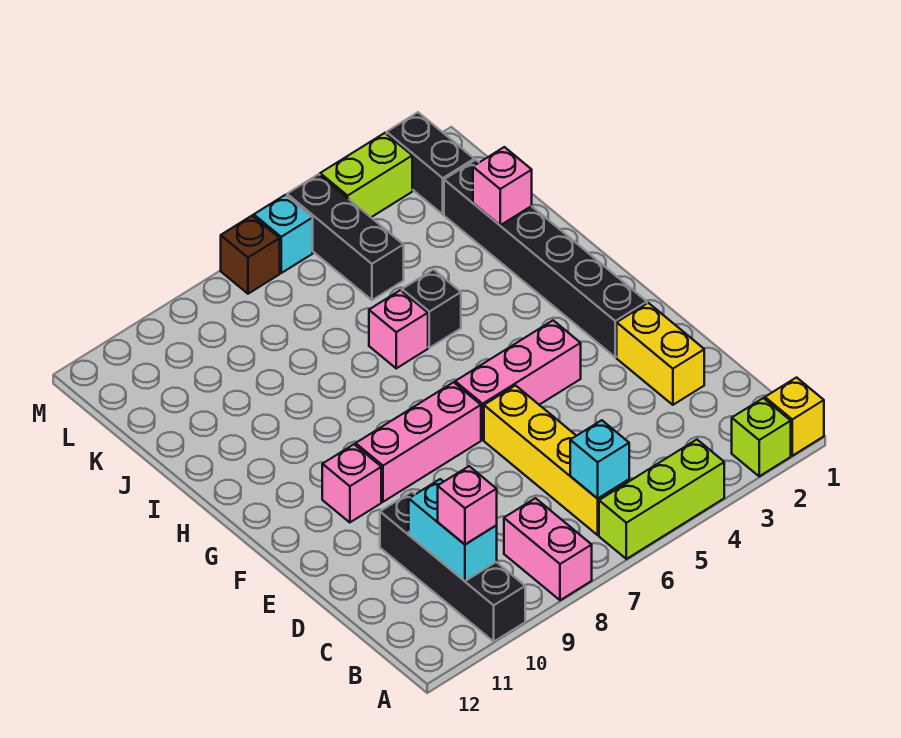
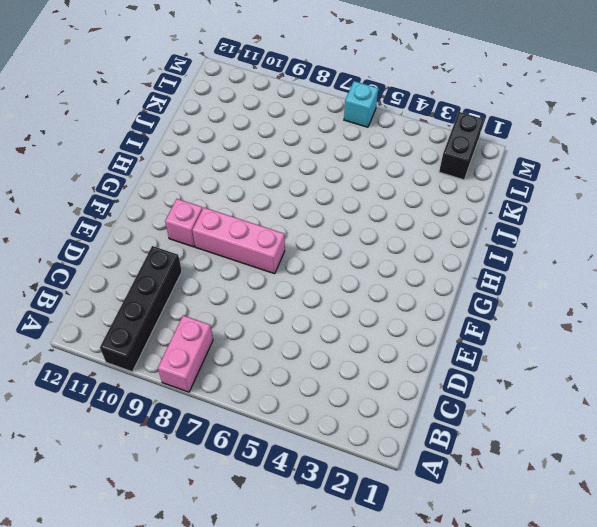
none -> yellow brick A1 level 1
none -> lime brick A2 level 1
none -> lime brick A4:A6 level 1

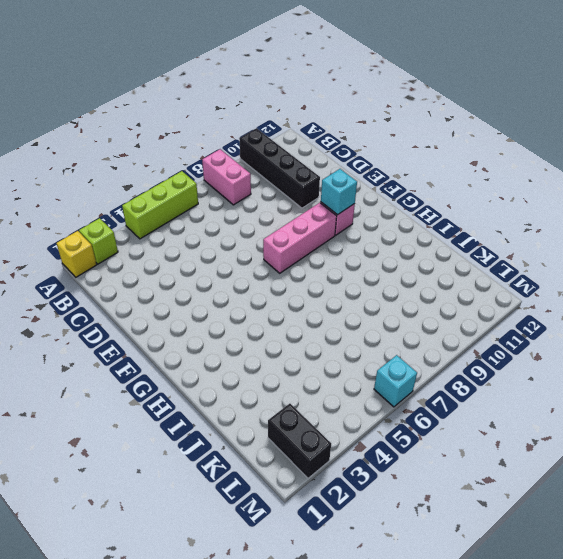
cyan brick F10 level 2 -> cyan brick B6 level 2
none -> yellow brick B6:E6 level 1
none -> yellow brick D2:E2 level 1
none -> black brick F2:K2 level 1

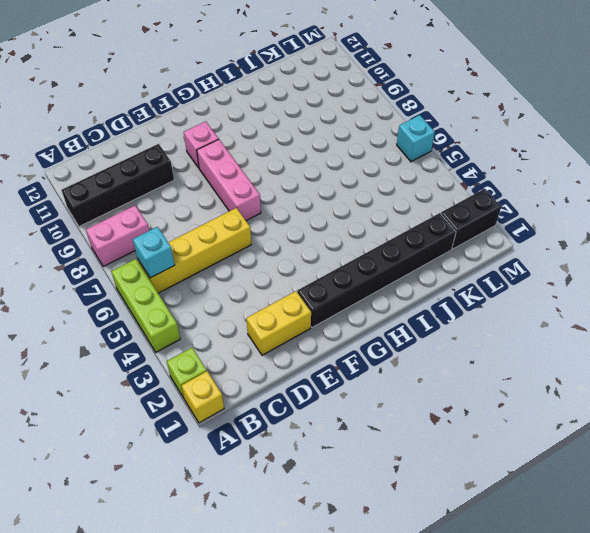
none -> pink brick F4:F6 level 1
none -> black brick I5 level 1
none -> pink brick I6 level 1

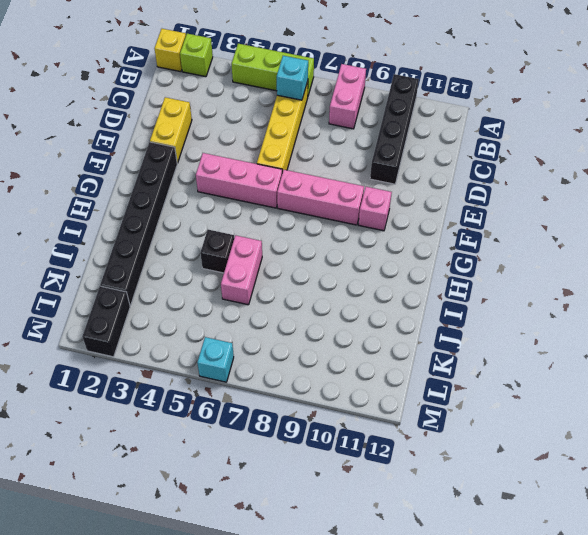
pink brick I6:J6 level 1 -> pink brick I6 level 1
none -> black brick K5:M5 level 1
none -> lime brick M3:M4 level 1
none -> brown brick M7 level 1

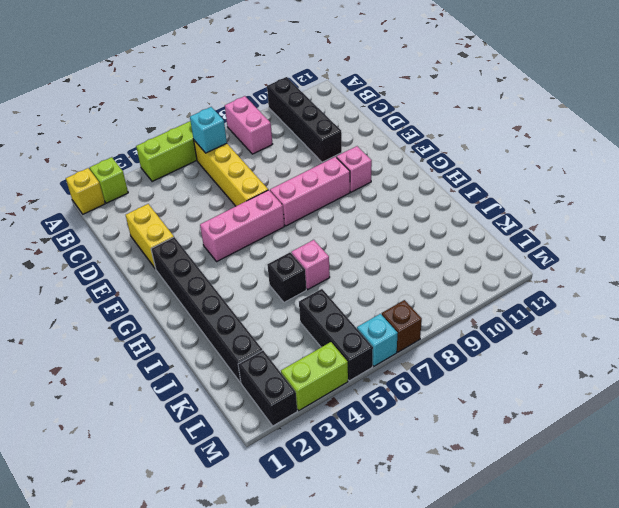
none -> cyan brick B10:C10 level 2
none -> pink brick J2 level 2
none -> pink brick B10 level 3

